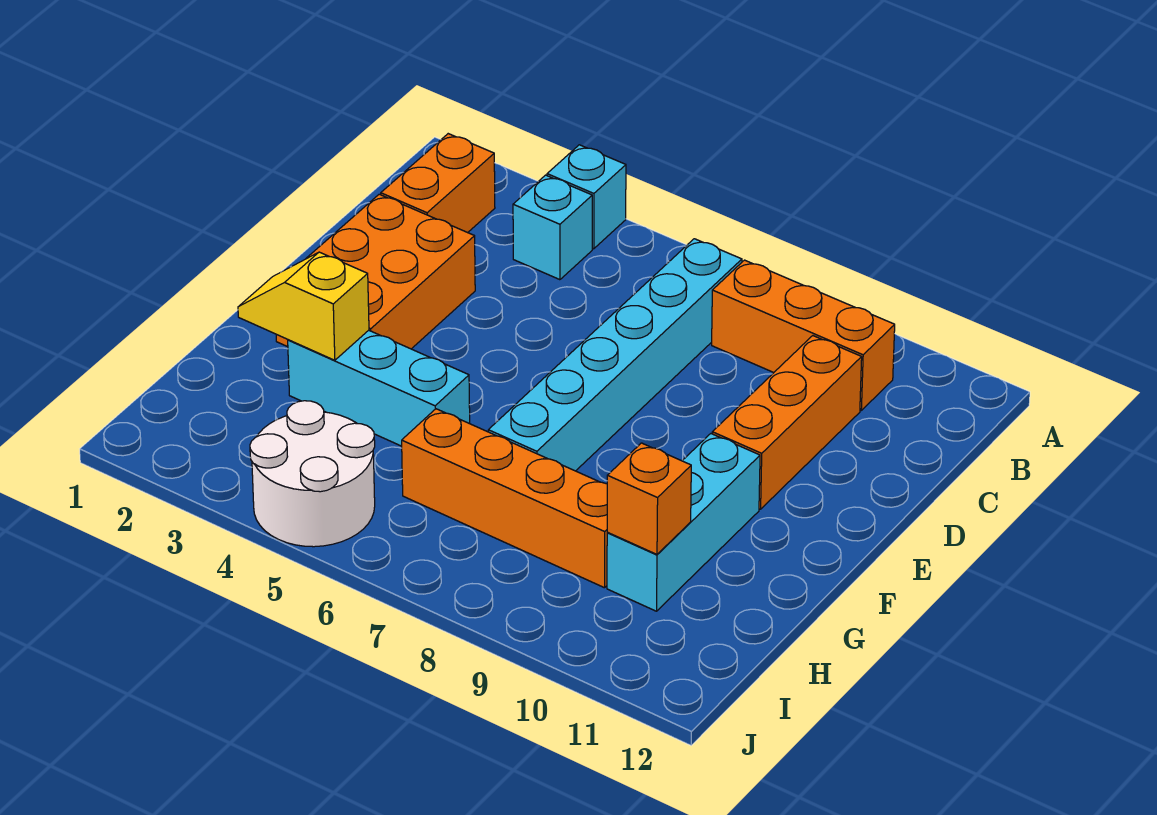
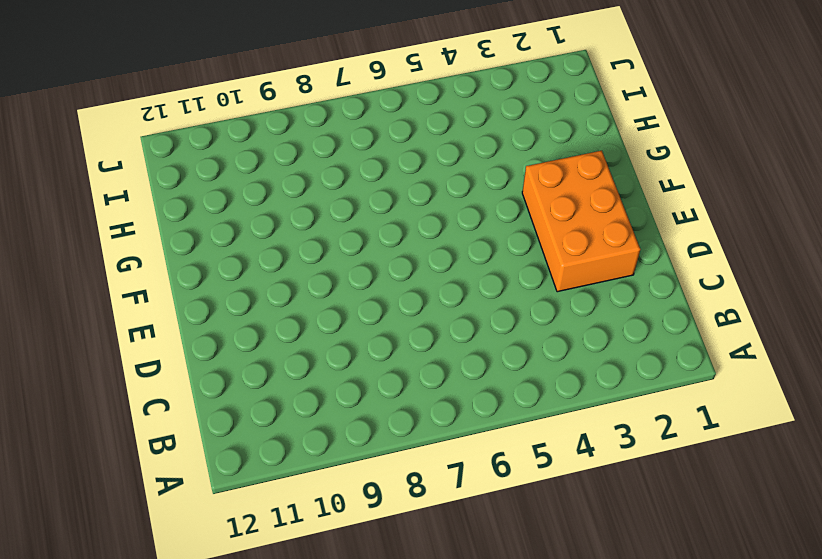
none -> cyan brick A4 level 1
none -> orange brick B2:C2 level 1
none -> cyan brick B4 level 1

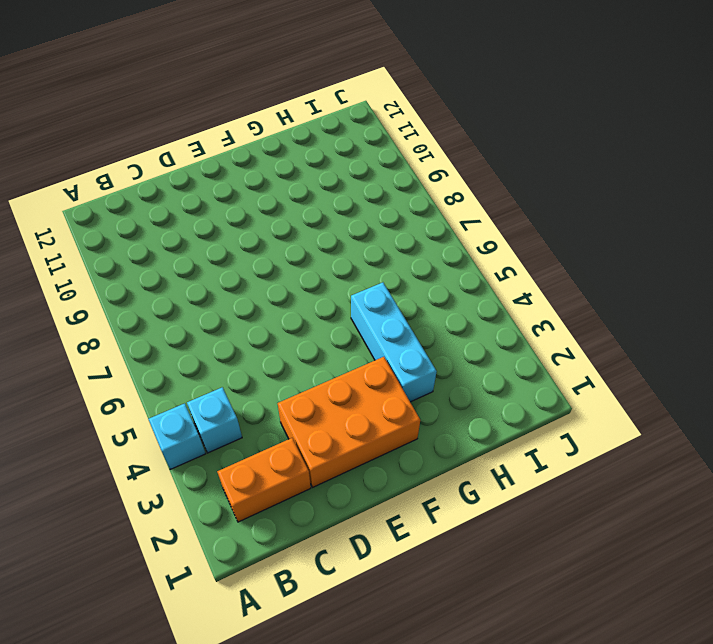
none -> cyan brick B7:G7 level 1
none -> orange brick B8:B10 level 1
none -> orange brick C10:E10 level 1

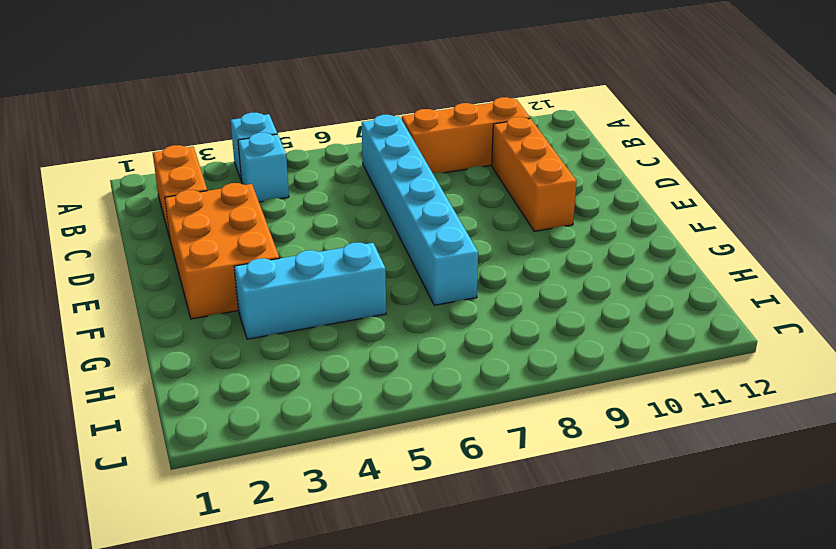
none -> cyan brick F10:H10 level 1
none -> orange brick H6:H9 level 1
none -> white round brick I4:J5 level 1

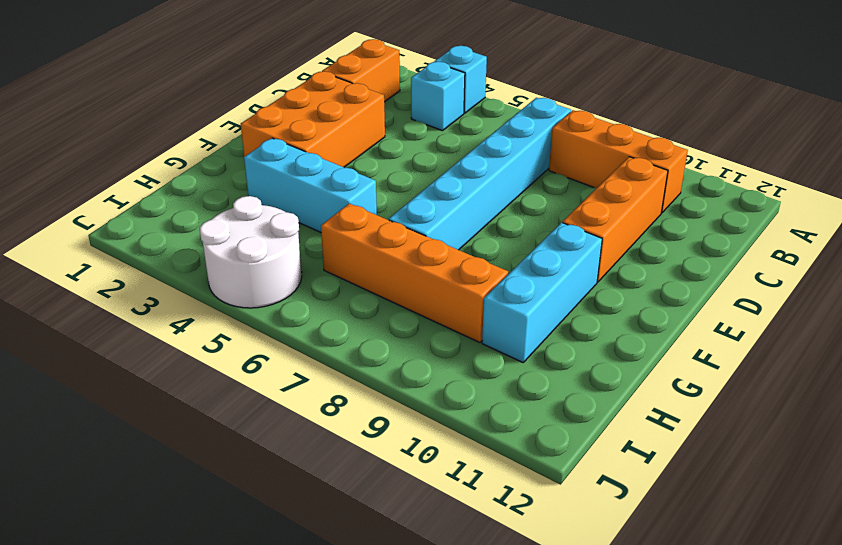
none -> yellow slope G2:G3 level 2 top 3
none -> orange brick H10 level 2

